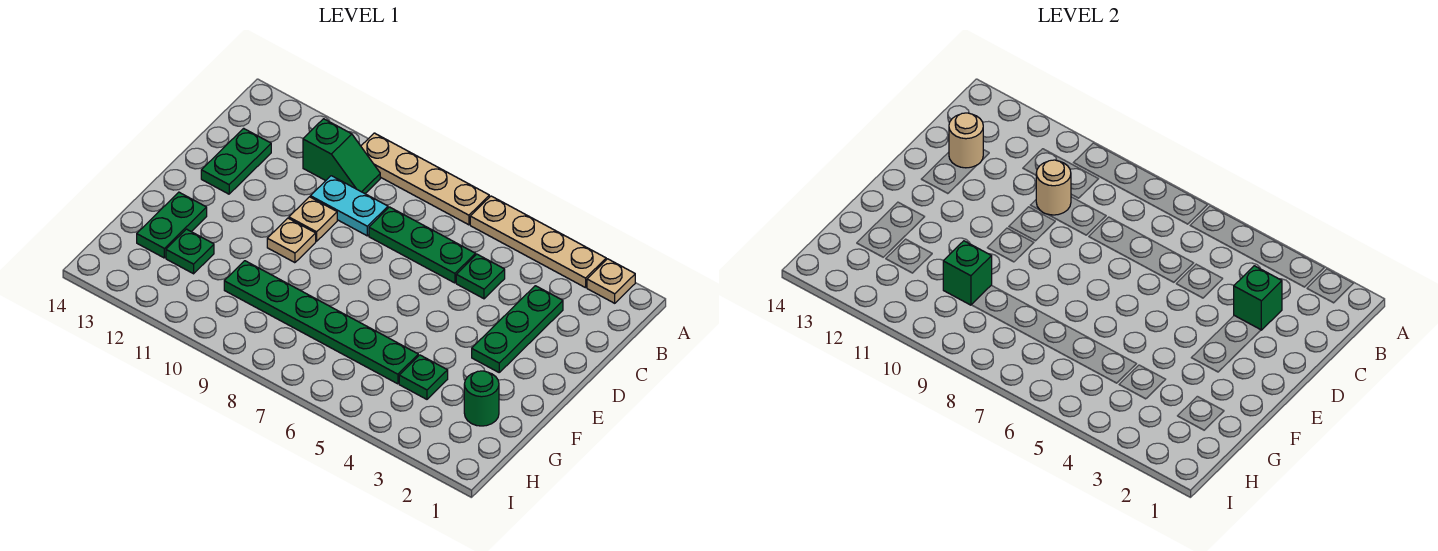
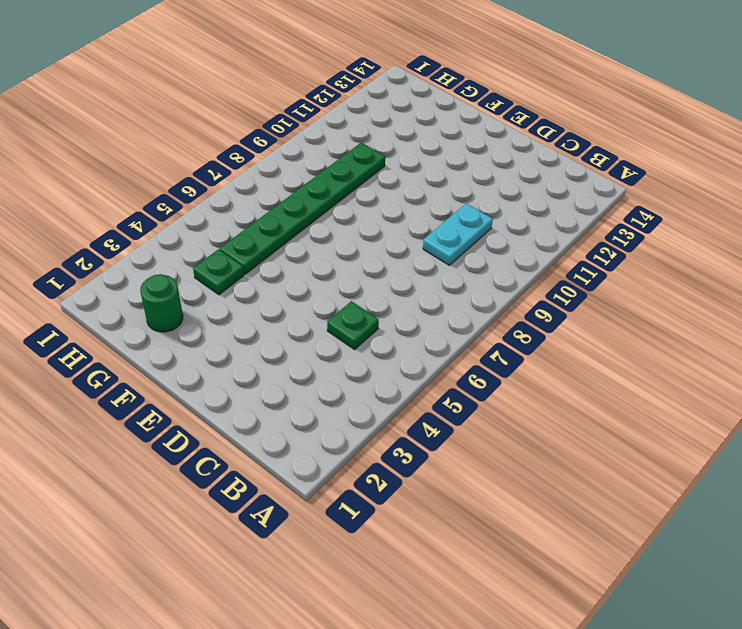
none -> tan plate A2 level 1
none -> tan plate A3:A6 level 1
none -> tan plate A7:A10 level 1

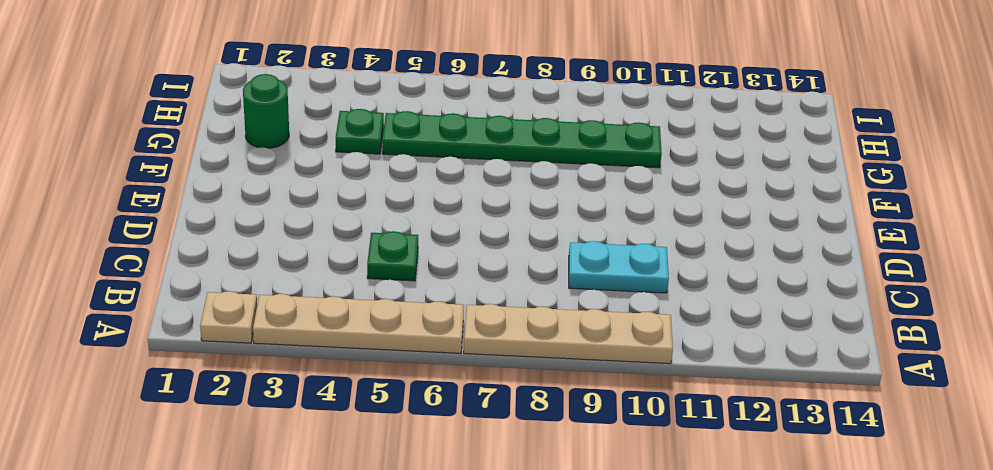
none -> green slope B10:B11 level 1 top 11
none -> green plate C3:E3 level 1
none -> green plate C6:C8 level 1

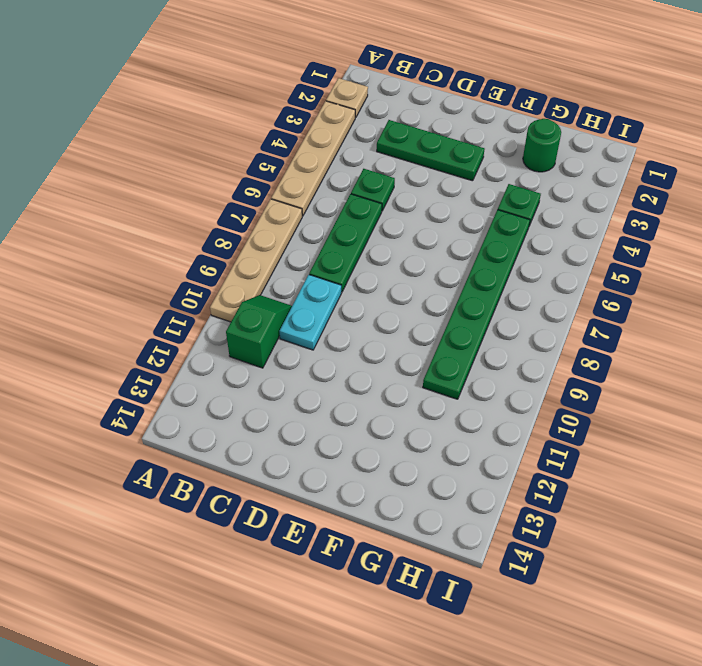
none -> green plate C13:D13 level 1
none -> tan plate D10 level 1
none -> tan plate E10 level 1

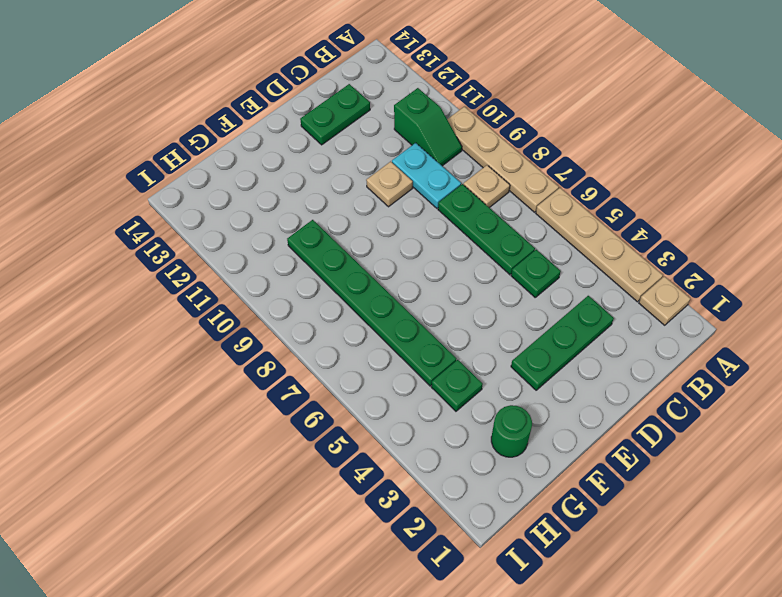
tan plate B8 level 1 -> tan plate E10 level 1
none -> green plate F13:G13 level 1
none -> green plate G12 level 1
none -> green brick C3 level 2

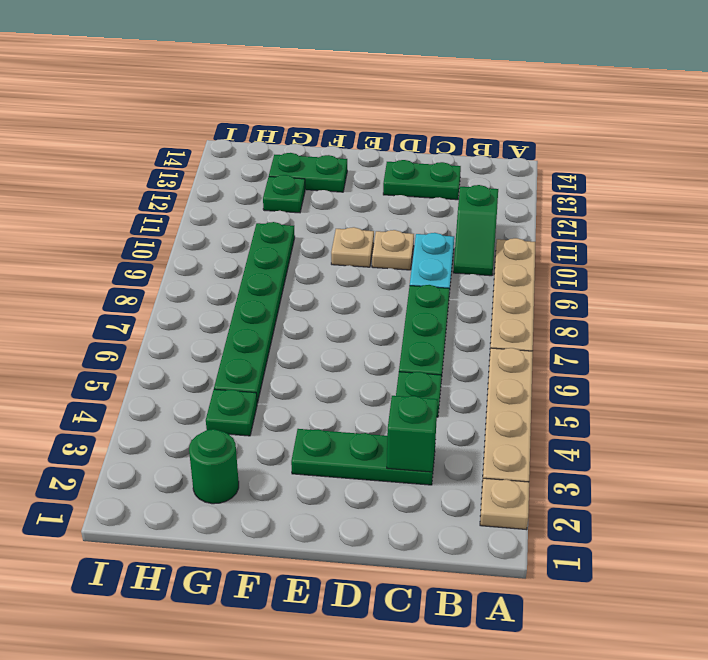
none -> tan round brick C10 level 2
none -> tan round brick C13 level 2
none -> green brick G10 level 2

